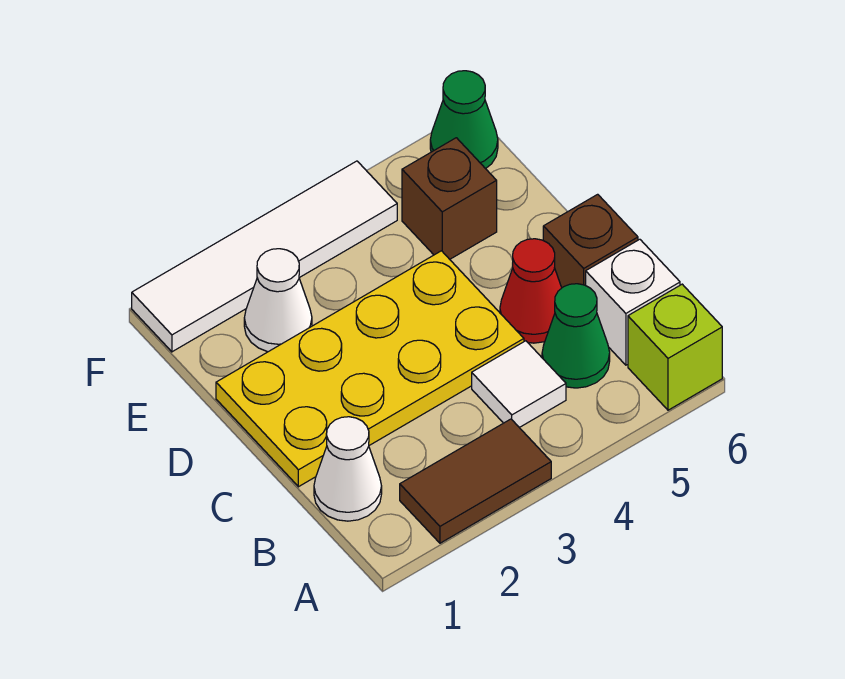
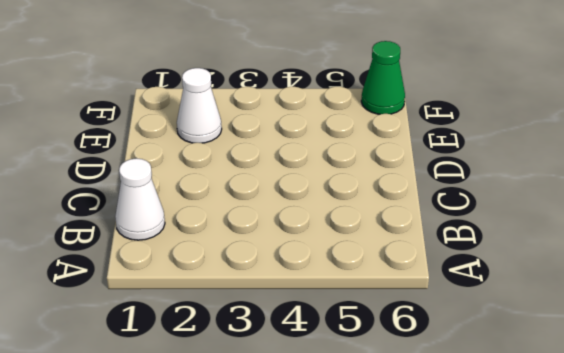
none -> brown tile A2:A3 level 1
none -> lime brick A6 level 1
none -> white tile B4 level 1

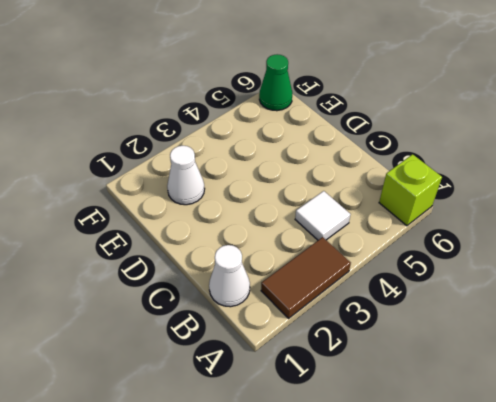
none -> green cone B5 level 1
none -> white brick B6 level 1
none -> yellow plate C1:D4 level 1

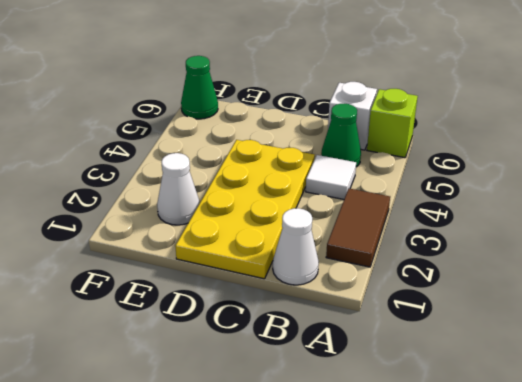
none -> red cone C5 level 1
none -> brown brick C6 level 1
none -> brown brick E5 level 1

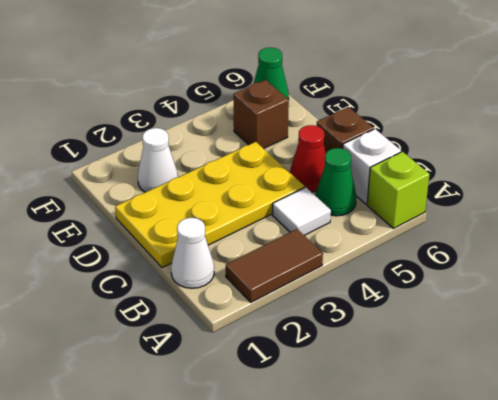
none -> white tile F1:F4 level 1

